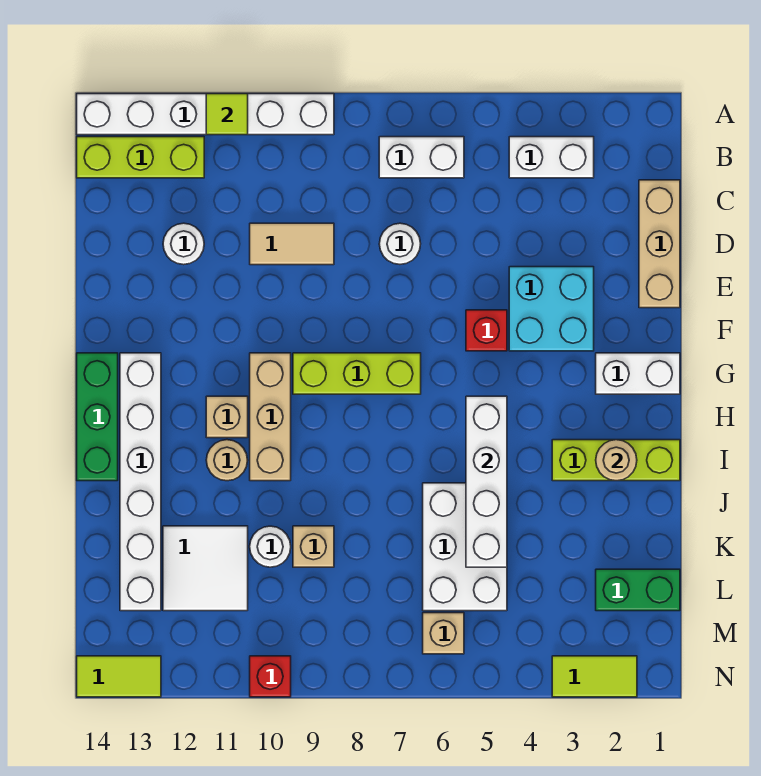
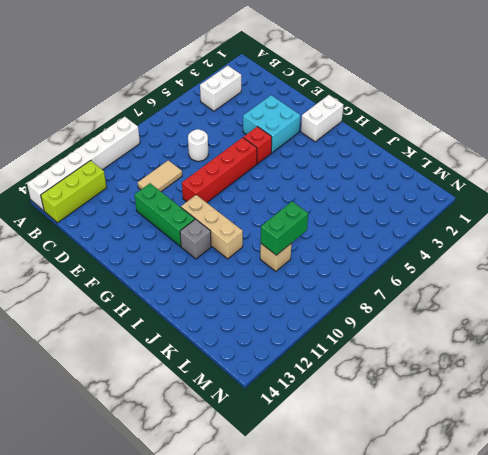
green brick E11:G11 level 1 -> green brick G14:I14 level 1
red brick F6:F9 level 1 -> none
grey brick H11 level 1 -> tan brick H11 level 1
green brick K8:K9 level 2 -> green brick L1:L2 level 1
none -> white brick B6:B7 level 1
none -> tan brick C1:E1 level 1
none -> white round brick D12 level 1
none -> lime brick G7:G9 level 1

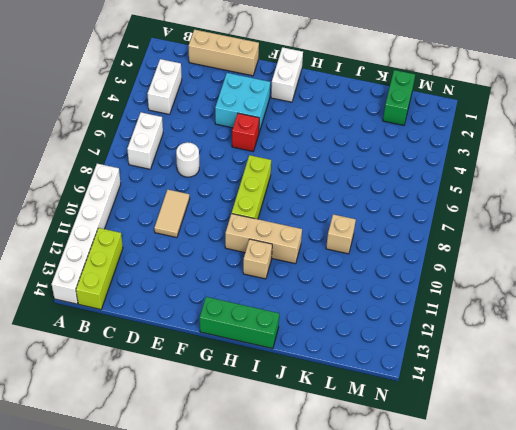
none -> white round brick D12 level 1
none -> white brick G13:L13 level 1
none -> lime brick I1:I3 level 1
none -> tan round brick I11 level 1

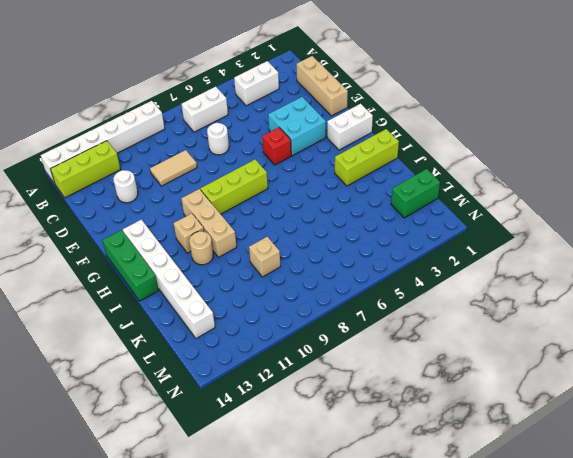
none -> white brick J5:L6 level 1
none -> white round brick K10 level 1
none -> white tile K11:L12 level 1
none -> tan brick M6 level 1

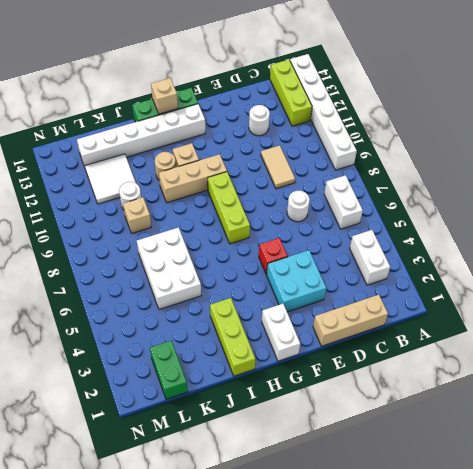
tan brick H14 level 2 -> tan brick M6 level 1
white brick J5:K7 level 1 -> white brick J5:L6 level 1
none -> lime tile N2:N3 level 1
none -> red brick N10 level 1
none -> lime tile N13:N14 level 1
none -> lime tile A11 level 2

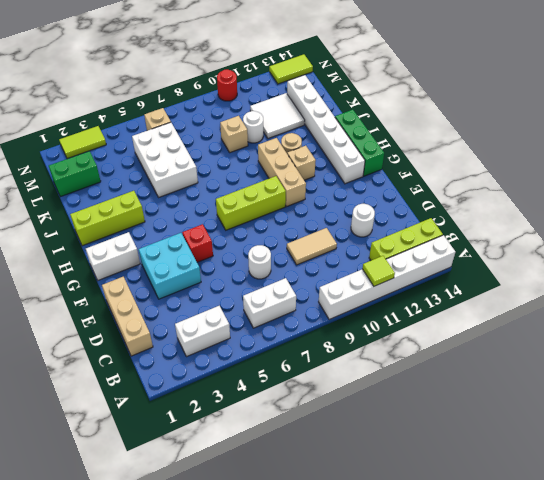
red round brick N10 level 1 -> red brick N10 level 1
none -> white brick H5:K5 level 2
none -> tan round brick I2 level 2

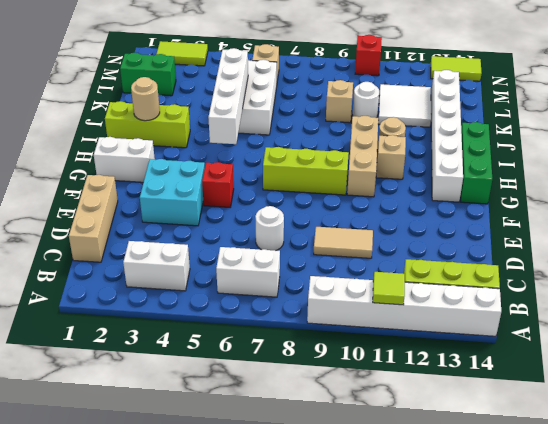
none -> white round brick D12 level 1

